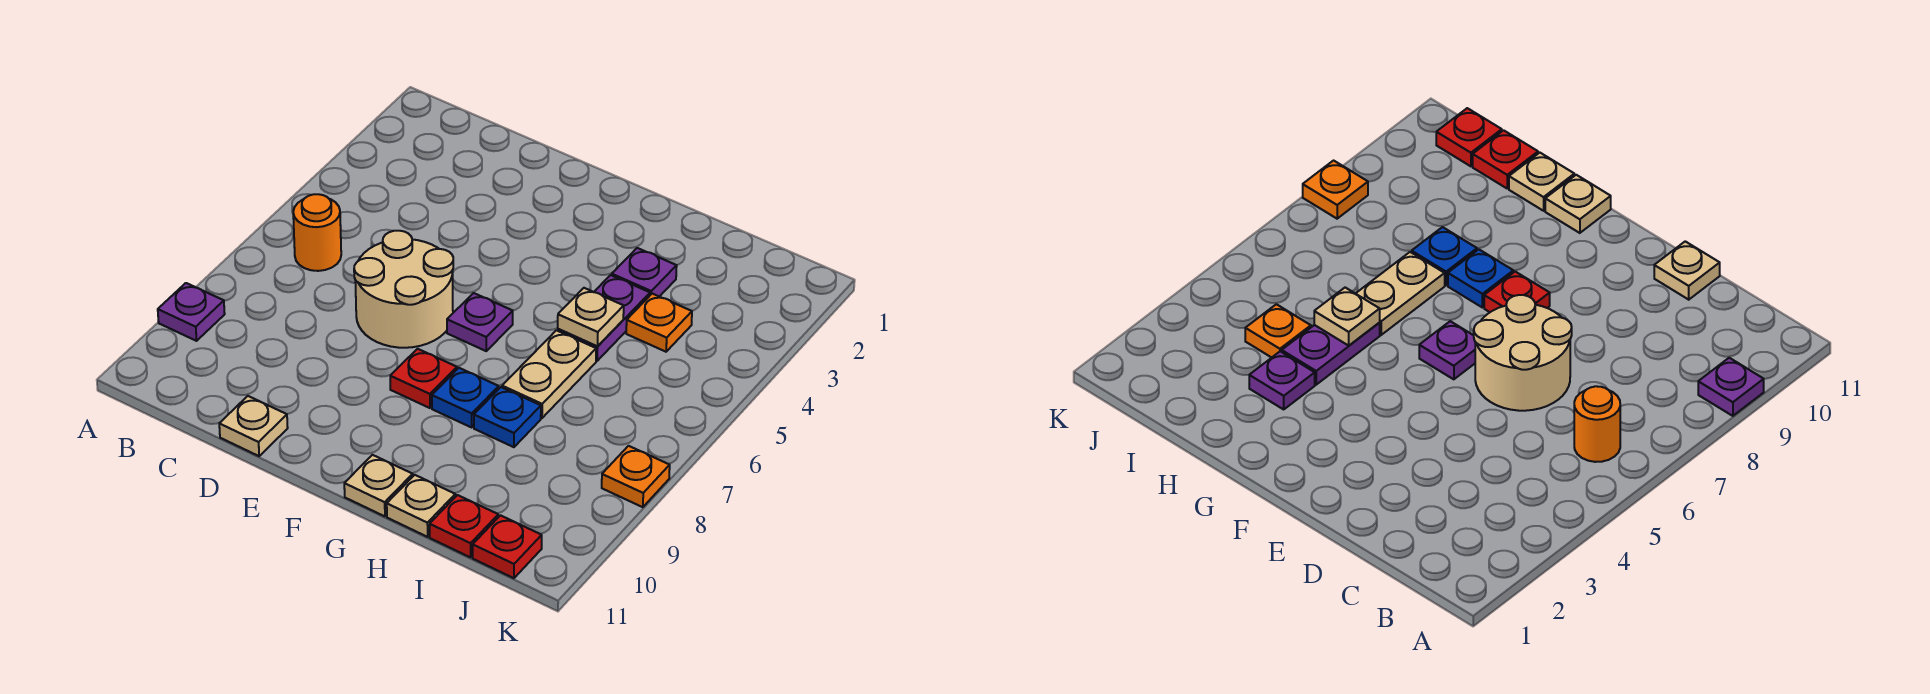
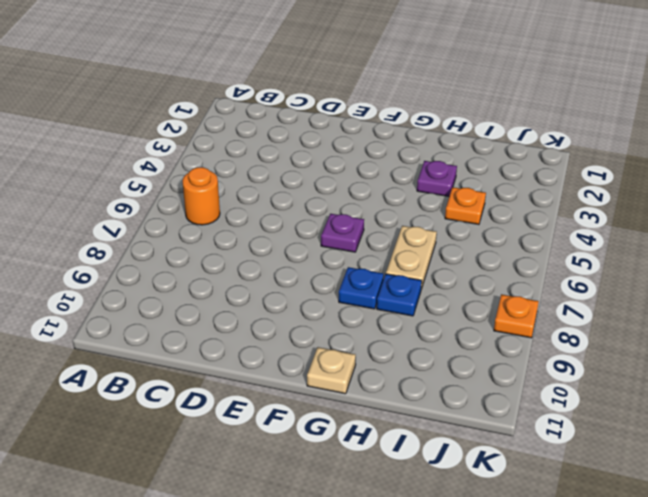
none -> purple plate A9 level 1
none -> tan round brick D6:E7 level 1
none -> tan plate D11 level 1

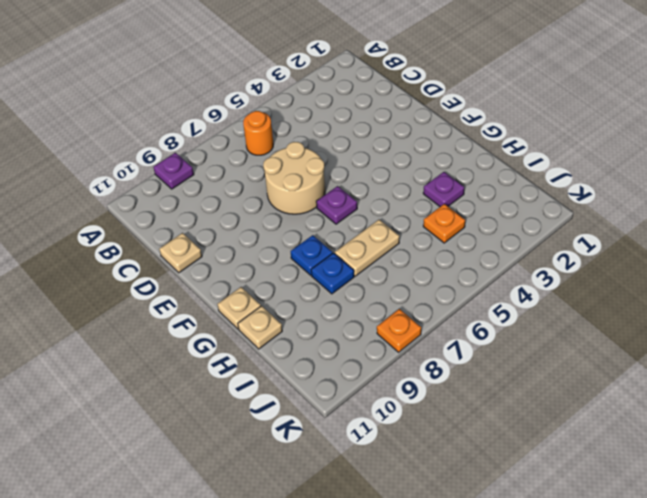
none -> red plate F8 level 1
none -> purple plate H4:H5 level 1
none -> red plate I11 level 1

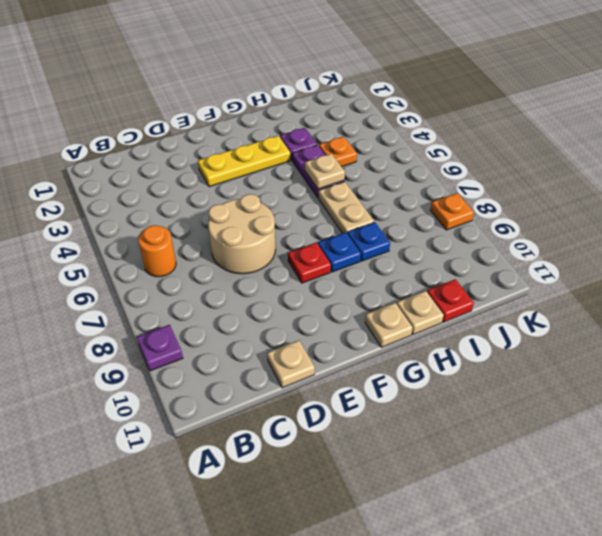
yellow plate E3:G3 level 1 -> none
none -> purple plate F6 level 1
none -> red plate J11 level 1

